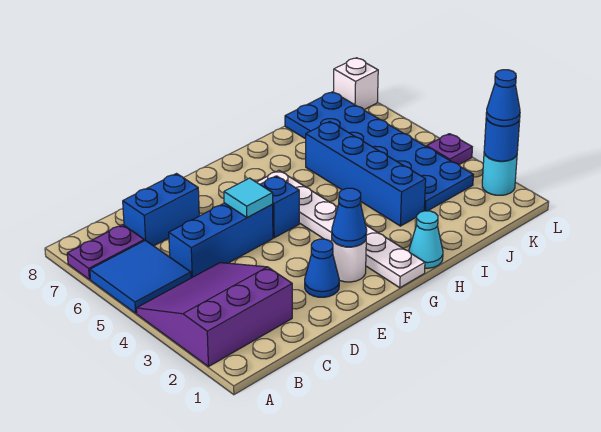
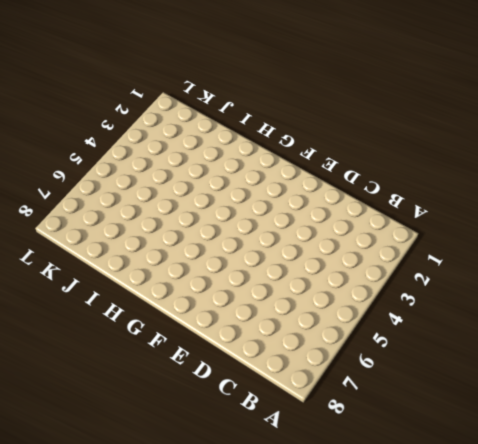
none -> purple slope A2:C4 level 1 top 2
none -> blue tile A5:B6 level 1
none -> purple plate A7:B7 level 1

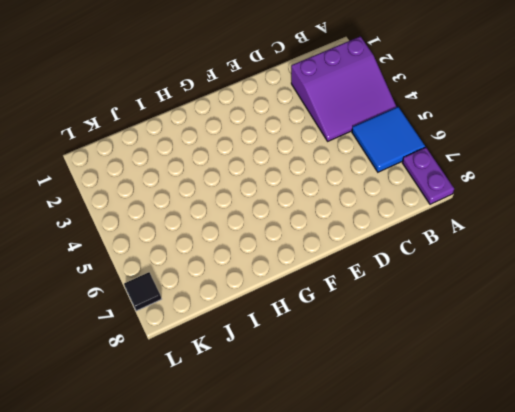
purple plate A7:A8 level 1 -> purple plate A7:B7 level 1
black tile L7 level 1 -> none
none -> blue brick C5:E5 level 1
none -> blue brick C7:D7 level 1
none -> blue cone E2 level 1

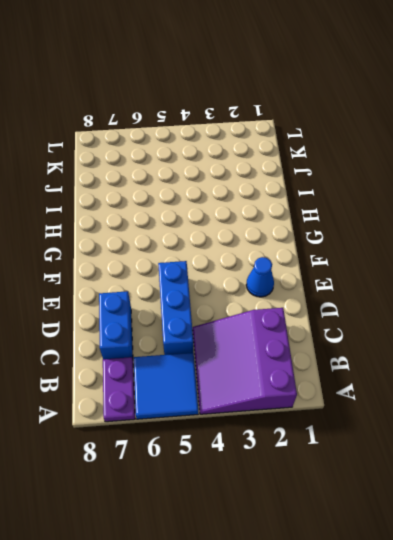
none -> white round brick F2 level 1
none -> blue brick F5 level 1
none -> white plate G1:G6 level 1

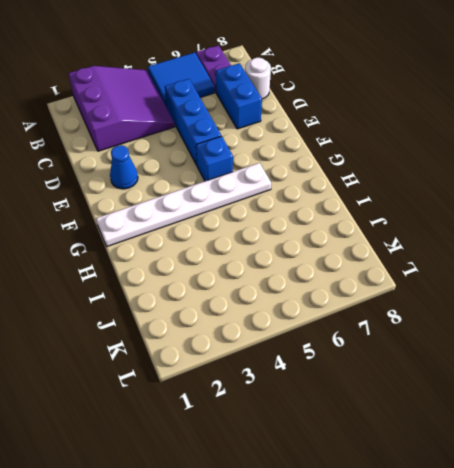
white round brick C8 level 1 -> white round brick F2 level 1
none -> cyan cone H1 level 1
none -> blue brick I3:I6 level 1
none -> blue plate J3:K8 level 1

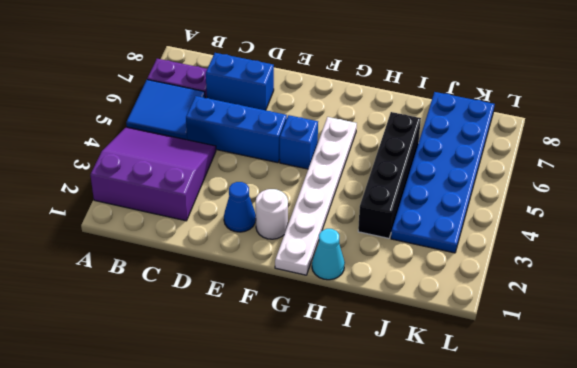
black brick I3:I6 level 1 -> blue brick I3:I6 level 1
none -> cyan round brick L2 level 1
none -> purple plate L4 level 1
none -> white brick L8 level 1

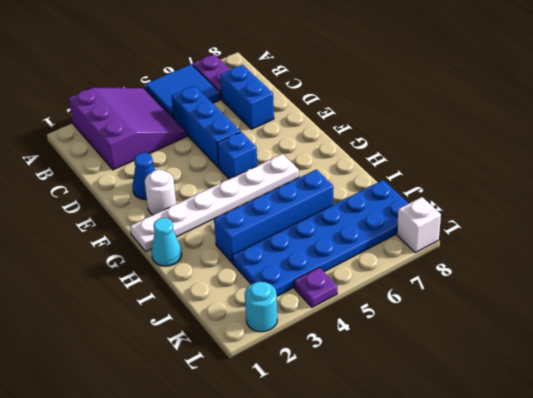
none -> cyan tile E5 level 2
none -> blue cone F2 level 2
none -> blue round brick L2 level 2

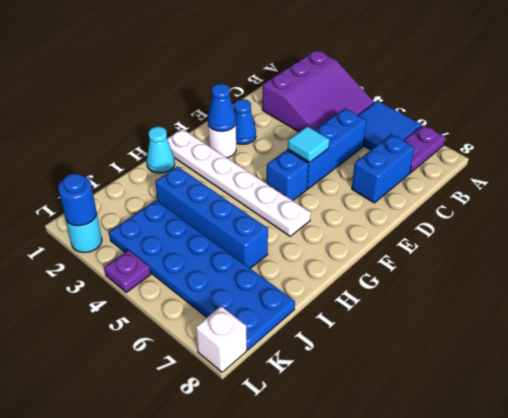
none -> blue cone L2 level 3

